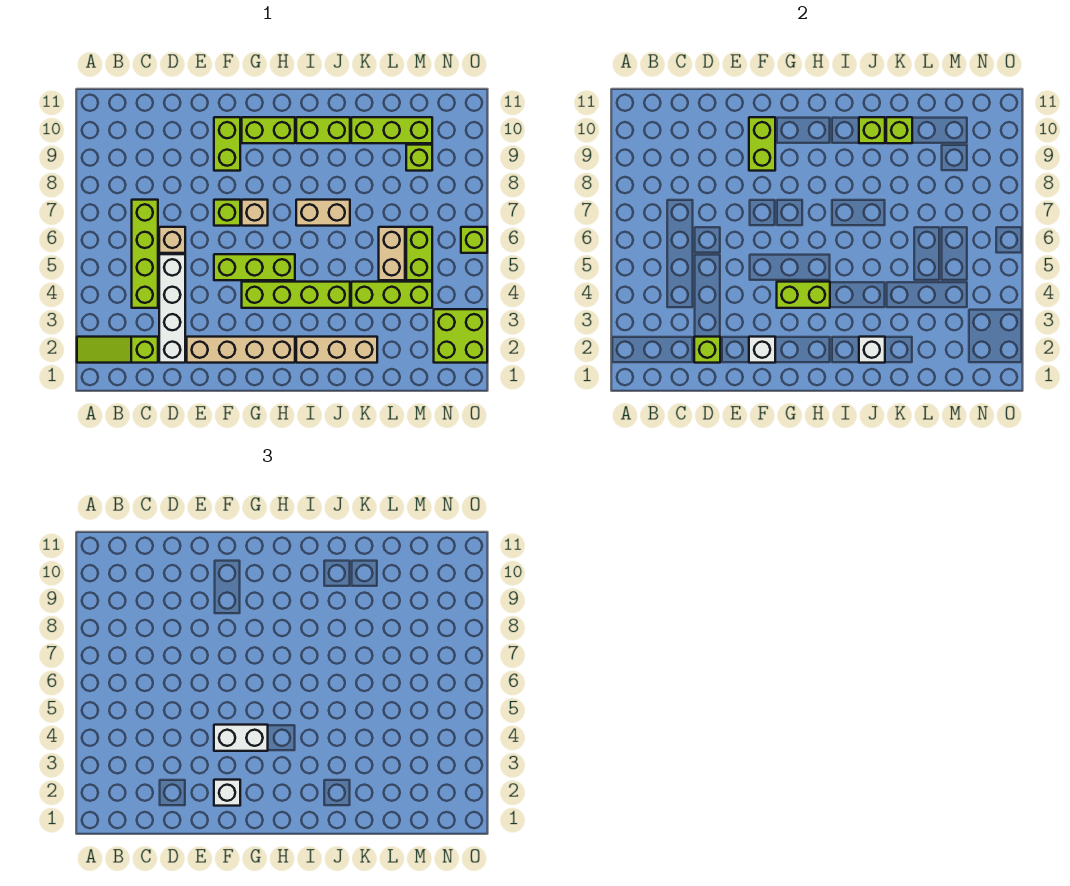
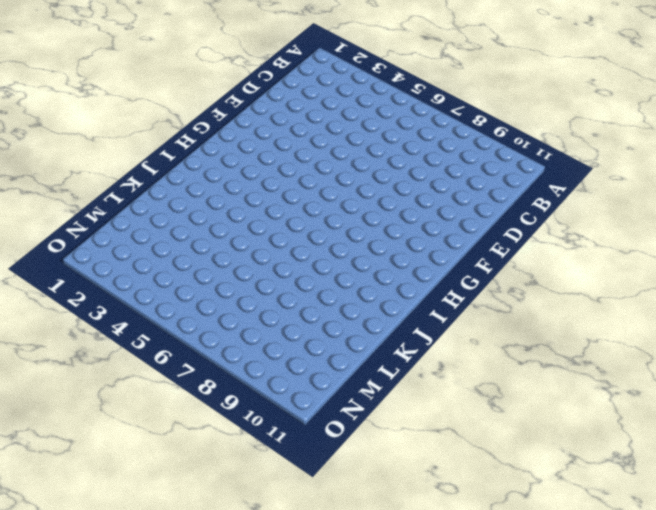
none -> lime slope A2:C2 level 1 top C
none -> lime brick C4:C7 level 1
none -> white brick D2:D5 level 1
none -> tan brick D6 level 1

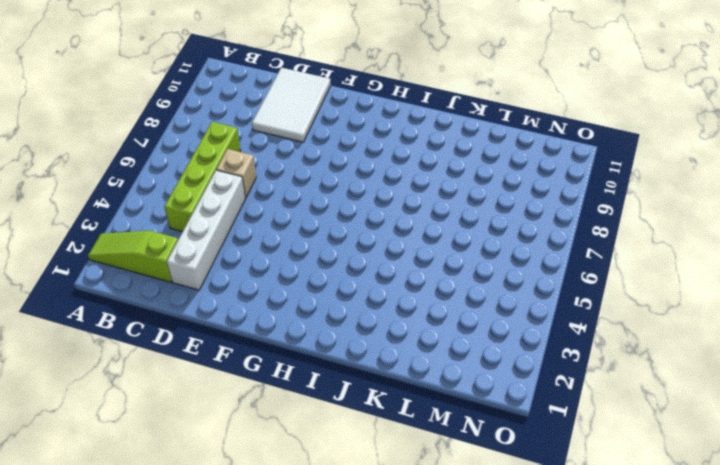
white tile D9:E11 level 1 -> none
none -> tan brick E2:H2 level 1
none -> lime brick F5:H5 level 1
none -> lime brick F7 level 1
none -> lime brick F9:F10 level 1

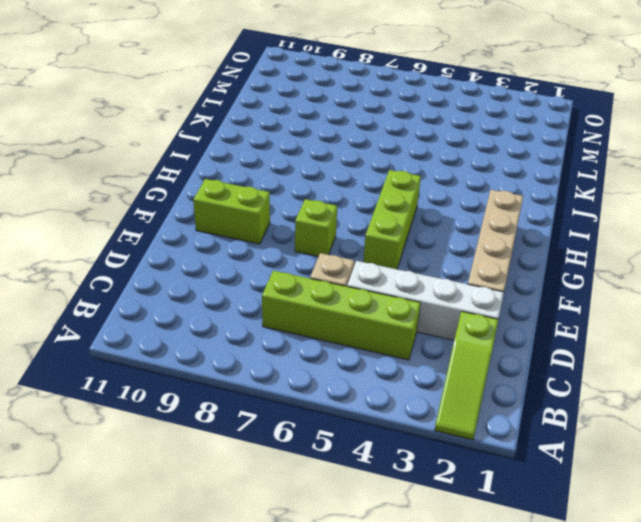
none -> lime brick G4:J4 level 1
none -> tan brick G7 level 1
none -> lime brick G10:H10 level 1
none -> tan brick I2:K2 level 1

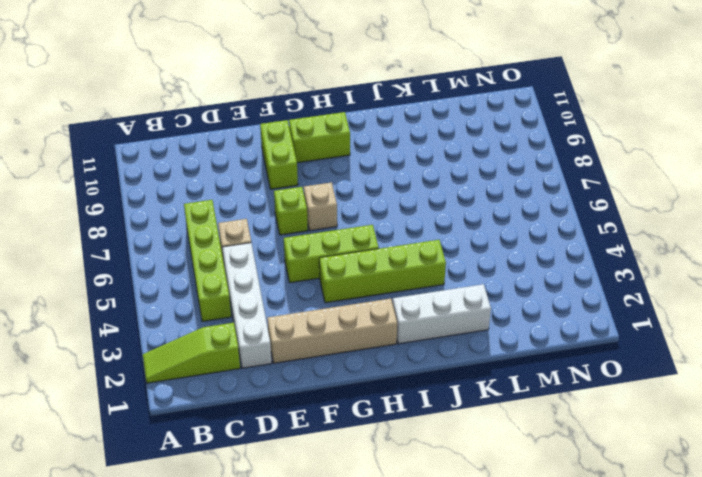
white brick I2:K2 level 1 -> tan brick I2:K2 level 1
none -> tan brick I7:J7 level 1
none -> lime brick I10:J10 level 1
none -> lime brick K4:M4 level 1
none -> lime brick K10:M10 level 1

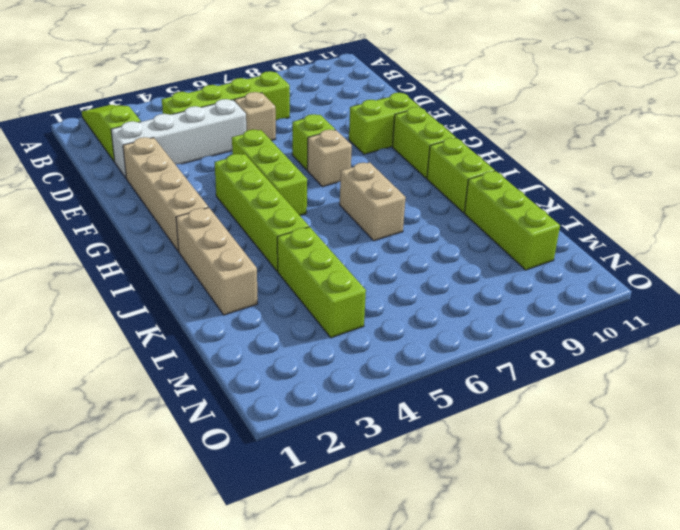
none -> tan brick L5:L6 level 1
none -> lime brick M5:M6 level 1
none -> lime brick M9 level 1
none -> lime brick N2:O3 level 1

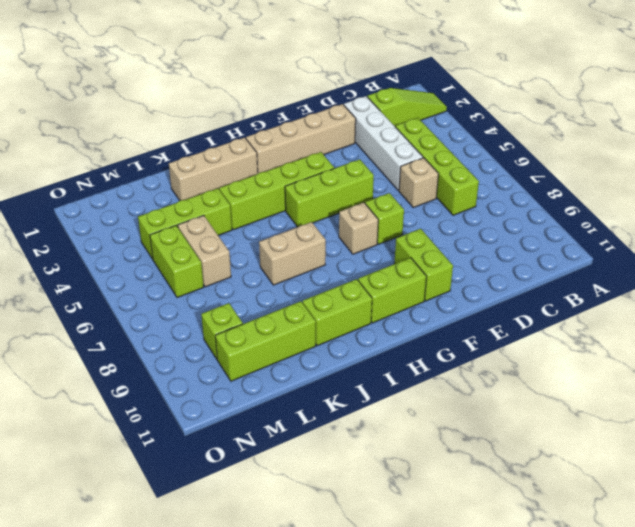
none -> lime brick N2:O3 level 1
none -> lime brick O6 level 1
none -> lime brick D2 level 2
none -> white brick F2 level 2

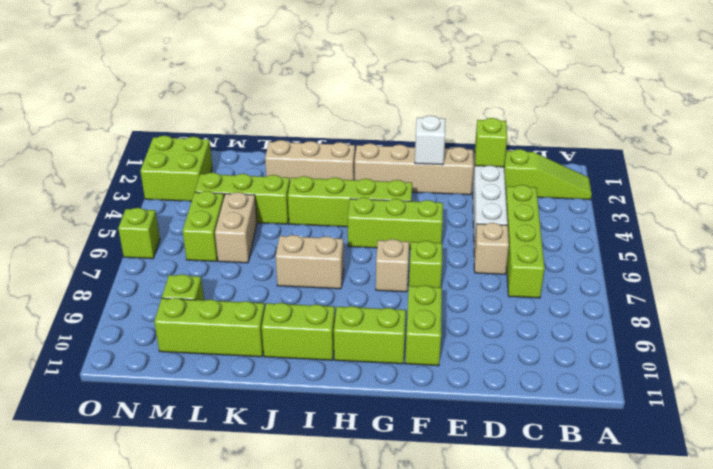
none -> lime brick F9:F10 level 2
none -> lime brick G4:H4 level 2
none -> white brick J2 level 2
none -> lime brick J10 level 2

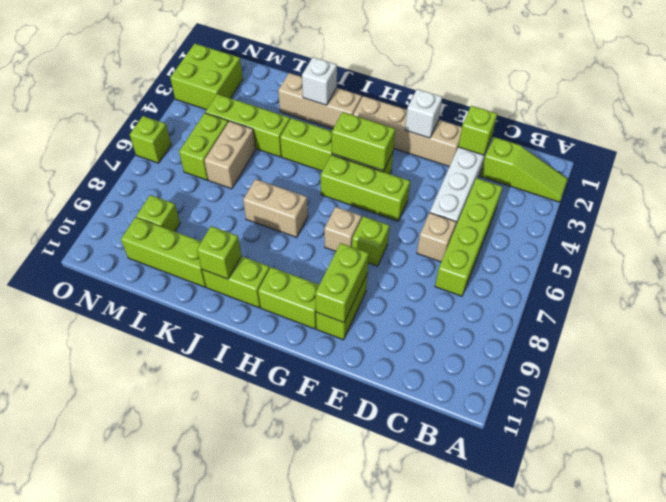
none -> lime brick K10 level 2
none -> white brick F2 level 3
none -> white brick F4:G4 level 3

